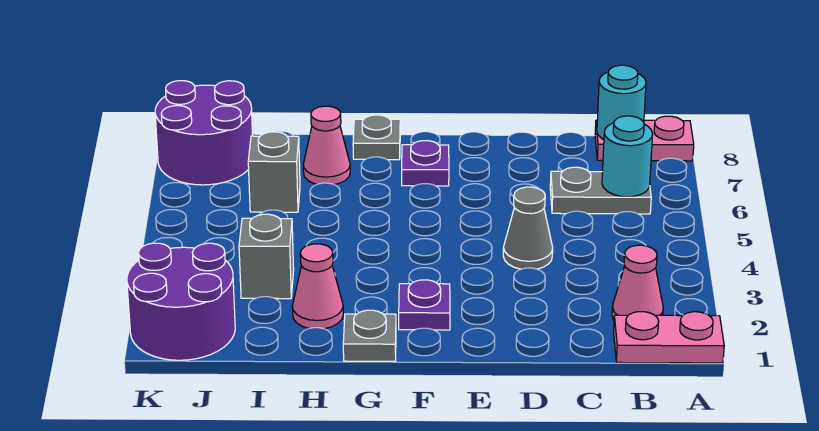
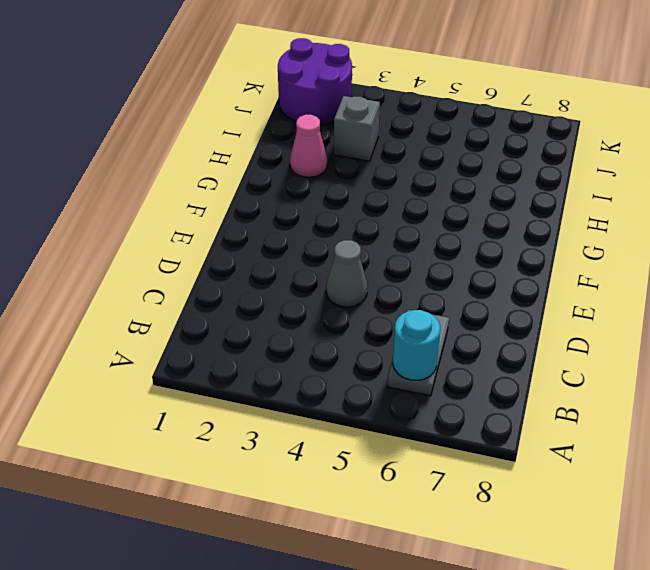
none -> pink plate A1:B1 level 1
none -> pink plate A8:B8 level 1
none -> pink cone B2 level 1

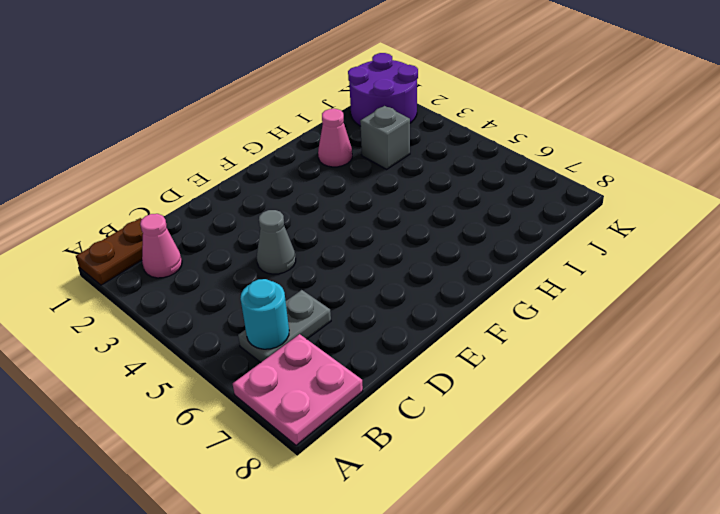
brown plate A1:B1 level 1 -> pink plate A1:B1 level 1
pink plate A7:B8 level 1 -> pink plate A8:B8 level 1
none -> purple plate F2 level 1
none -> purple plate F7 level 1
none -> grey plate G1 level 1

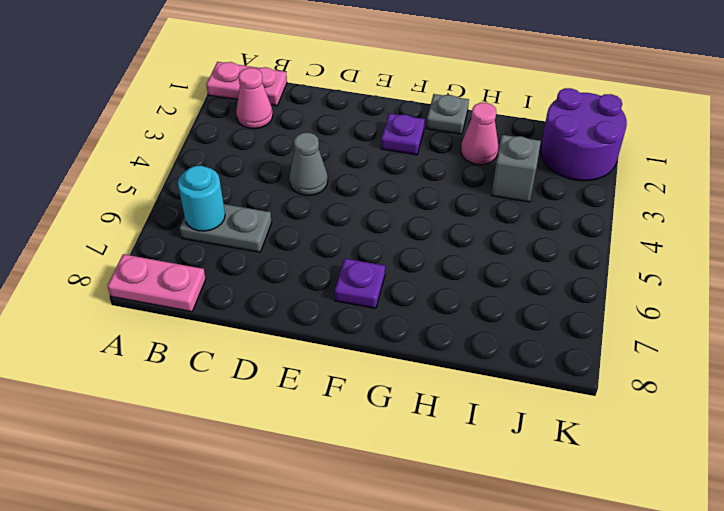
none -> grey plate G8 level 1
none -> pink cone H7 level 1
none -> grey brick I6 level 1

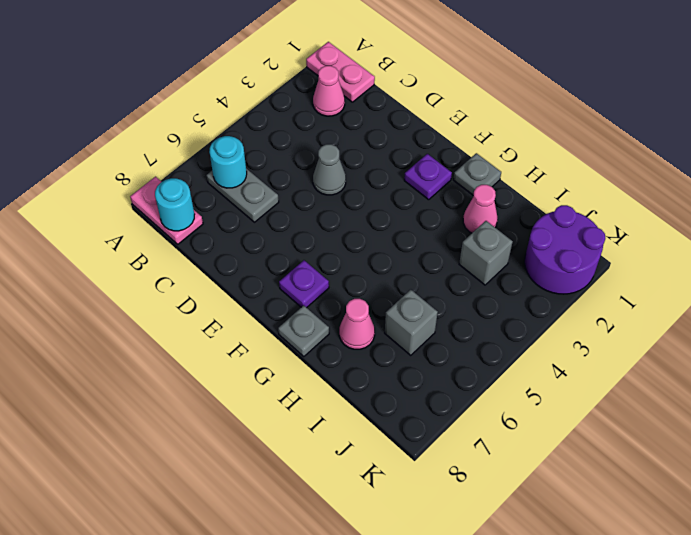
none -> purple round brick J7:K8 level 1

